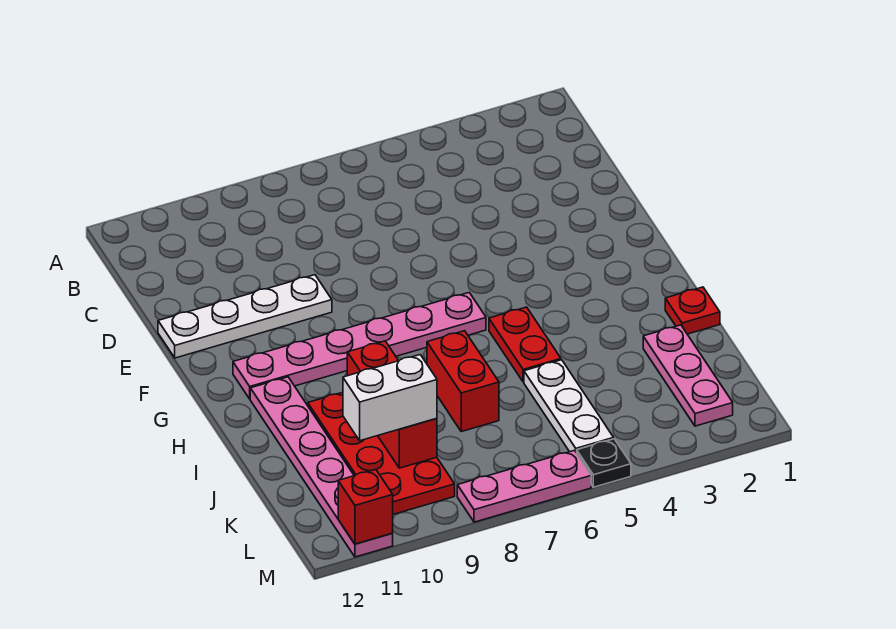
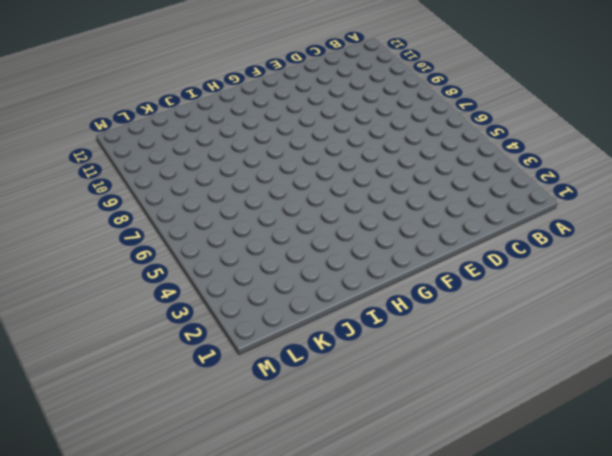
none -> white plate E9:E12 level 1
none -> pink plate G6:G11 level 1
none -> red plate H5:I5 level 1

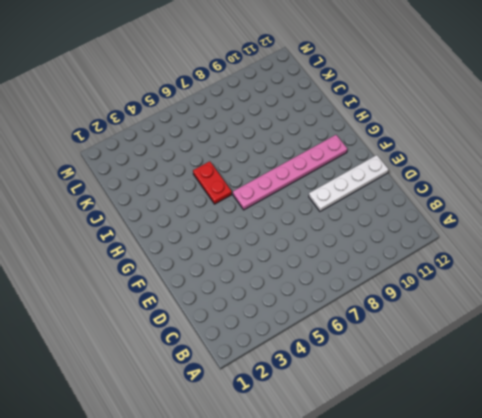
none -> pink plate H11:M11 level 1
none -> red plate I1 level 1
none -> red brick I7:J7 level 1

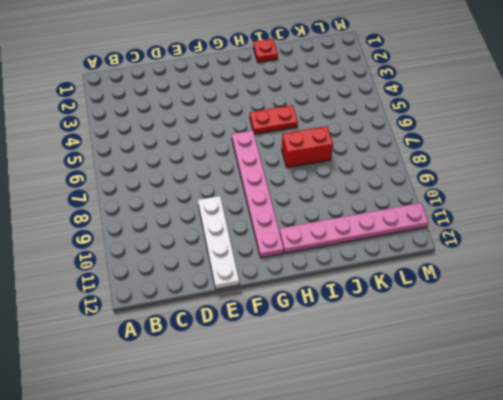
none -> red plate I9:L10 level 1
none -> pink plate J2:L2 level 1
none -> white plate J5:L5 level 1

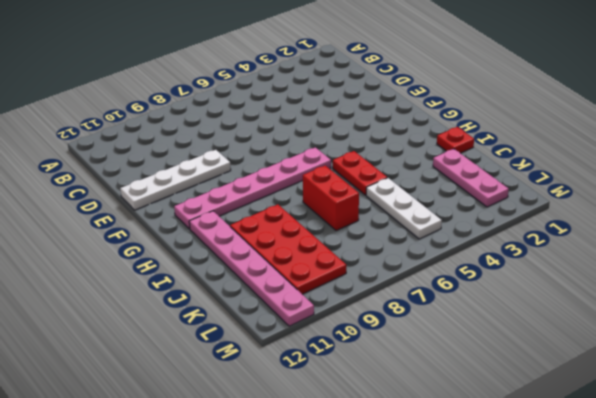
none -> black plate M5 level 1
none -> pink plate M6:M8 level 1
none -> red brick I9:K9 level 2

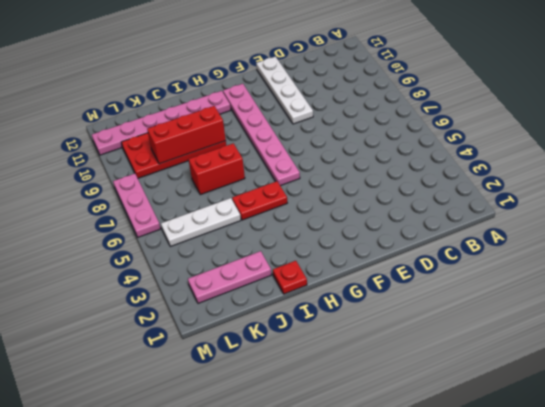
none -> black plate M5 level 1
none -> red brick M11 level 2
none -> white brick K9:K10 level 3

